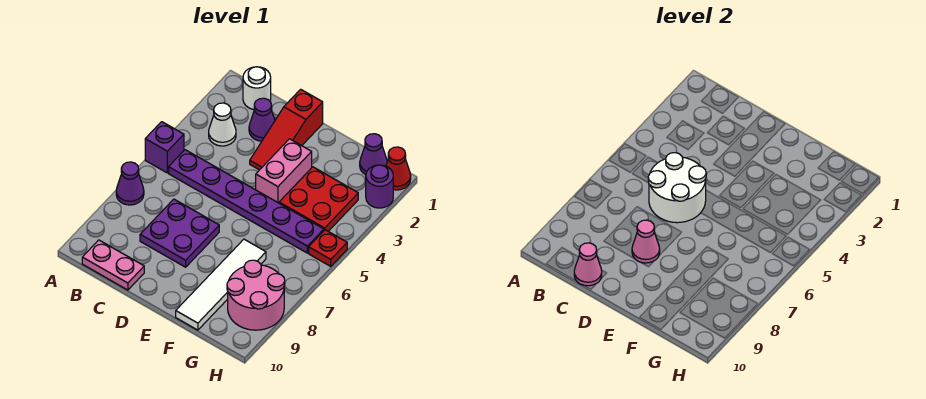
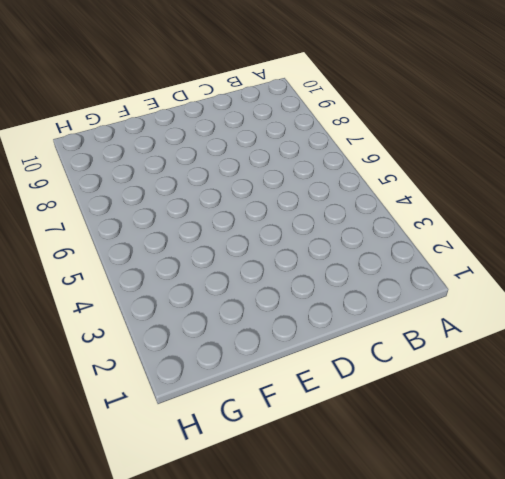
none -> purple brick A5 level 1
none -> purple cone A7 level 1
none -> white round brick B1 level 1

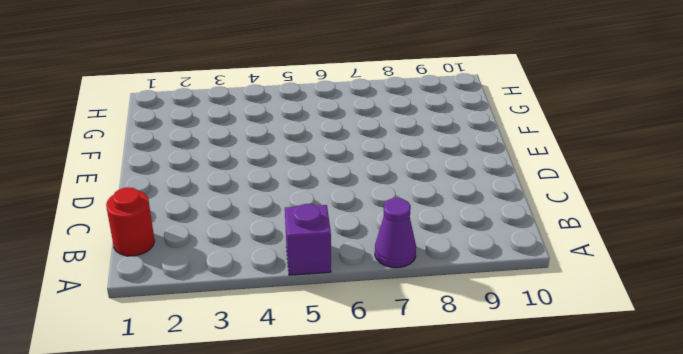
red round brick B1 level 1 -> white round brick B1 level 1
none -> white cone B3 level 1
none -> purple plate B5:G5 level 1
none -> pink plate B10:C10 level 1

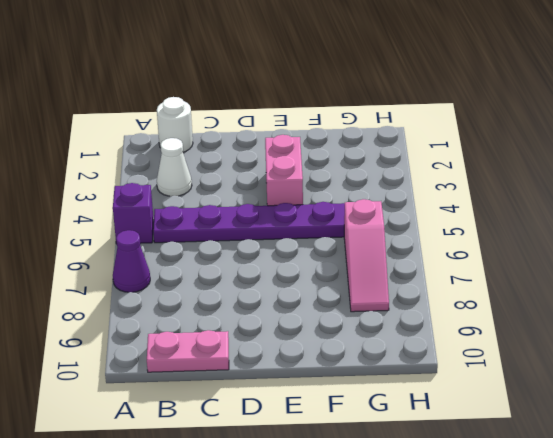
pink slope G6:G8 level 1 top 6 -> pink round brick G8:H9 level 1
none -> purple cone C2 level 1
none -> purple plate C7:D8 level 1
none -> red slope D1:D3 level 1 top 1

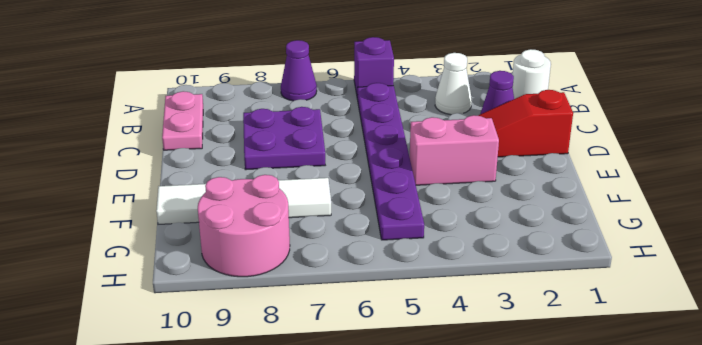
none -> red plate F3:G4 level 1
none -> purple cone G1 level 1
none -> red cone H1 level 1

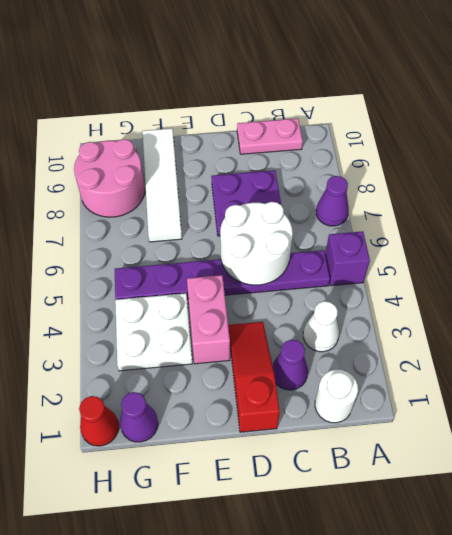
white plate F3:G4 level 1 -> red plate F3:G4 level 1
none -> purple round brick H2 level 1
none -> red plate H5 level 1
none -> pink cone C10 level 2

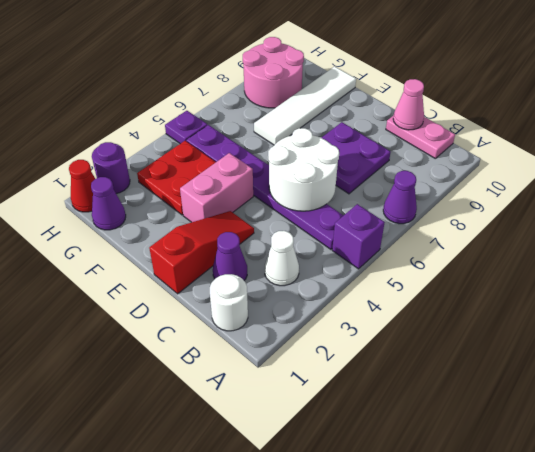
purple plate H5 level 1 -> red plate H5 level 1
none -> pink cone D8 level 2

